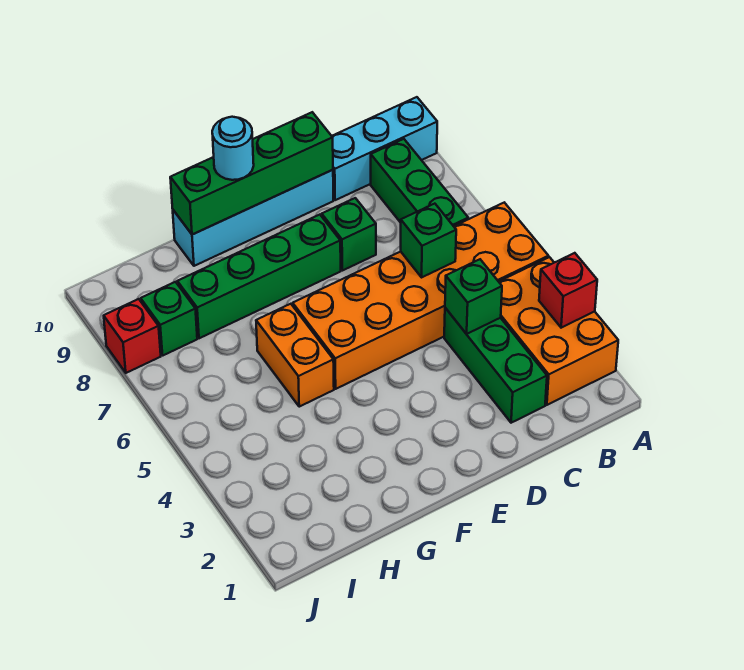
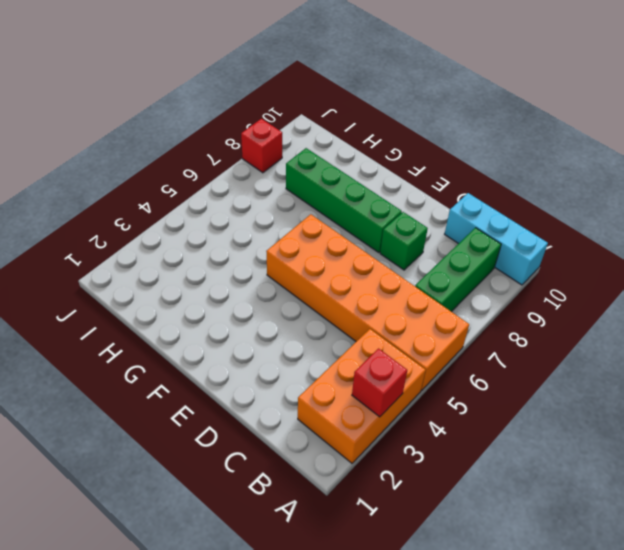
none -> green brick C2:C4 level 1
none -> cyan brick D10:G10 level 1
none -> orange brick G5:G6 level 1

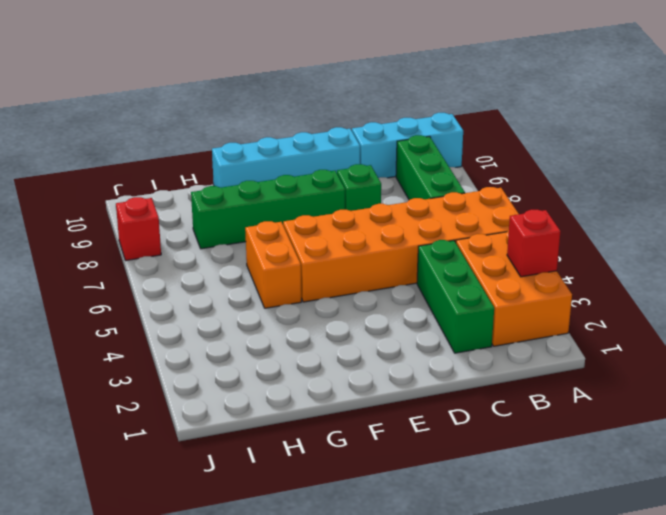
none -> green brick I8 level 1
none -> green brick C4 level 2
none -> green brick C6 level 2

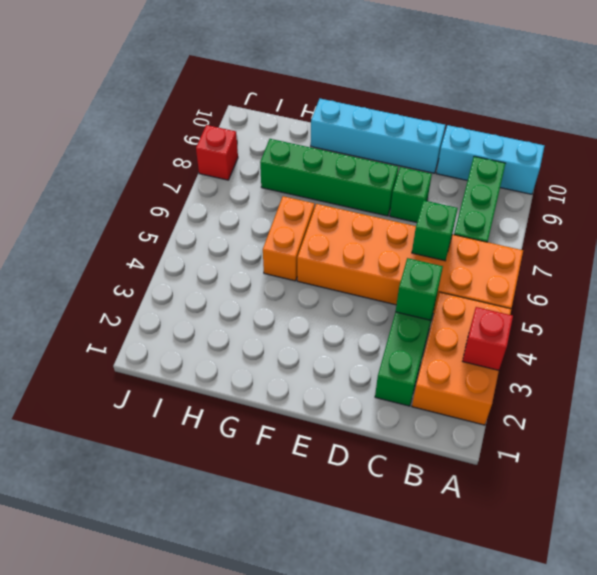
none -> green brick I8 level 1
none -> green brick D10:G10 level 2
none -> cyan round brick F10 level 3

